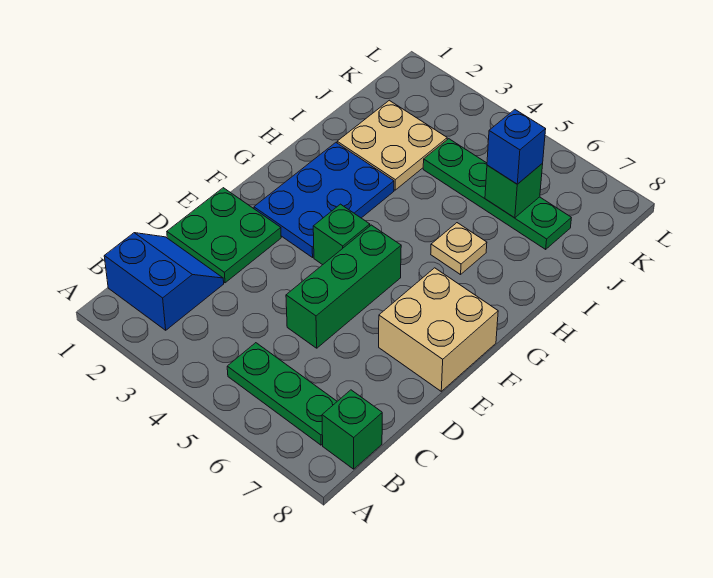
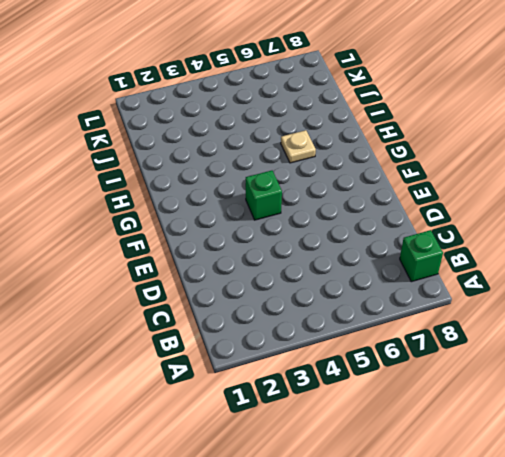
none -> blue slope B1:C2 level 1 top B
none -> green plate B5:B7 level 1
none -> green plate D1:E2 level 1

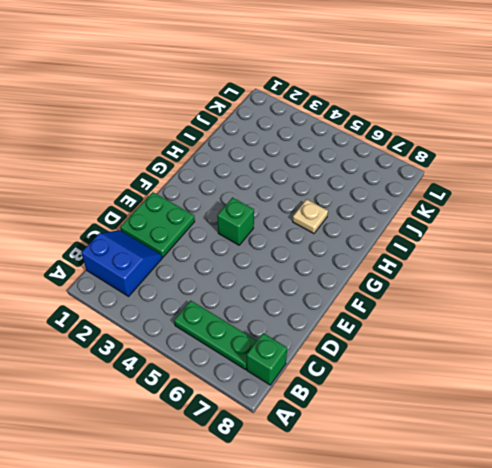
none -> green brick D5:F5 level 1
none -> tan brick E7:F8 level 1
none -> blue plate F2:H3 level 1

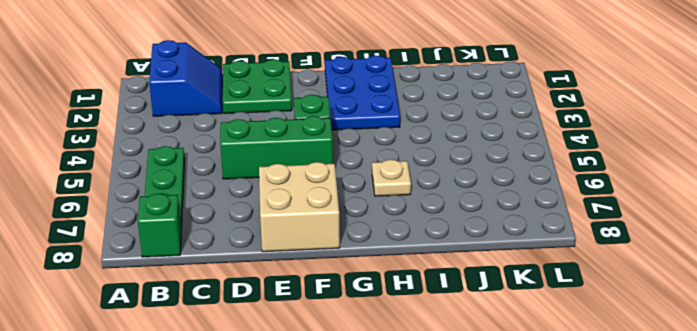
blue plate G1:H3 level 1 -> blue plate F2:H3 level 1
none -> tan plate I2:J3 level 1
none -> green plate J4:J7 level 1
none -> green brick J6 level 2

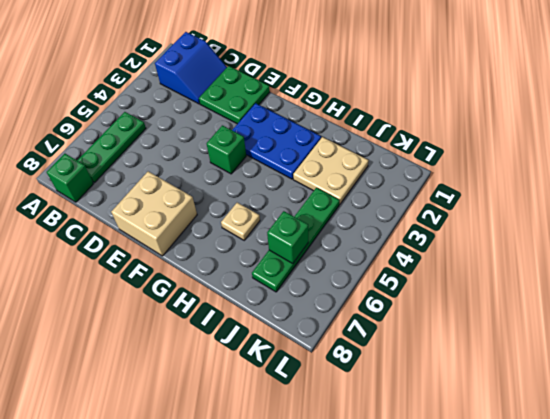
none -> green brick D5:F5 level 1
none -> blue brick J6 level 3

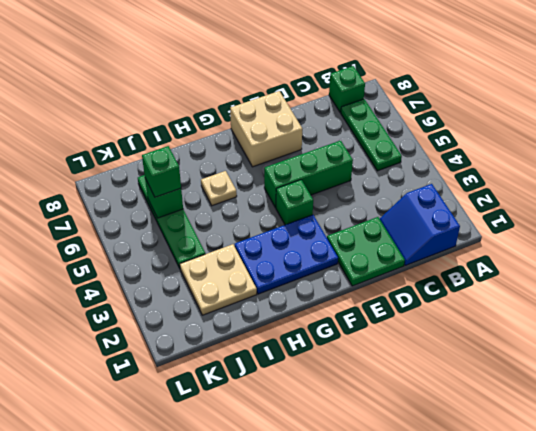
green brick J6 level 3 -> blue brick J6 level 3

